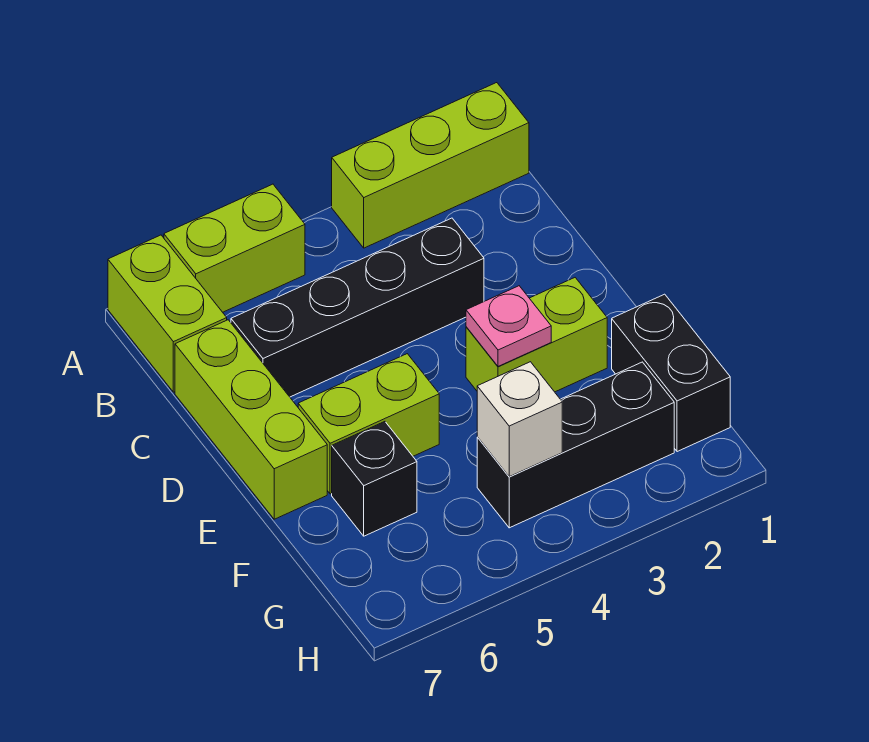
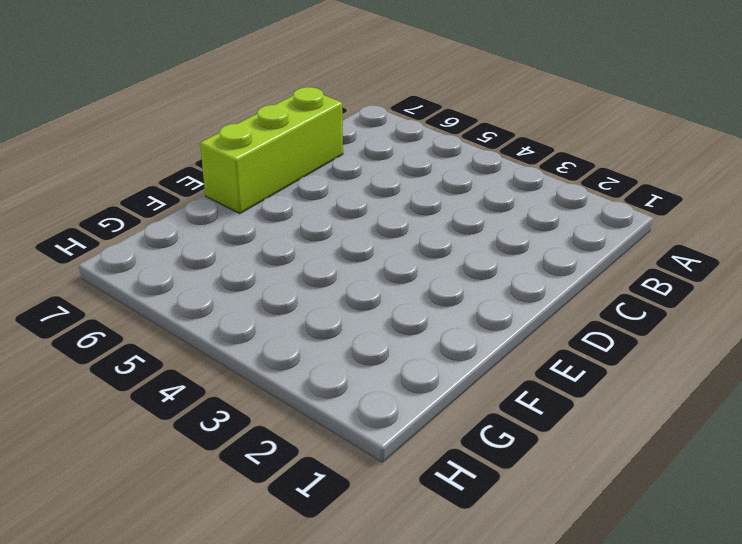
none -> lime brick A1:A3 level 1
none -> lime brick A5:A6 level 1
none -> lime brick A7:B7 level 1

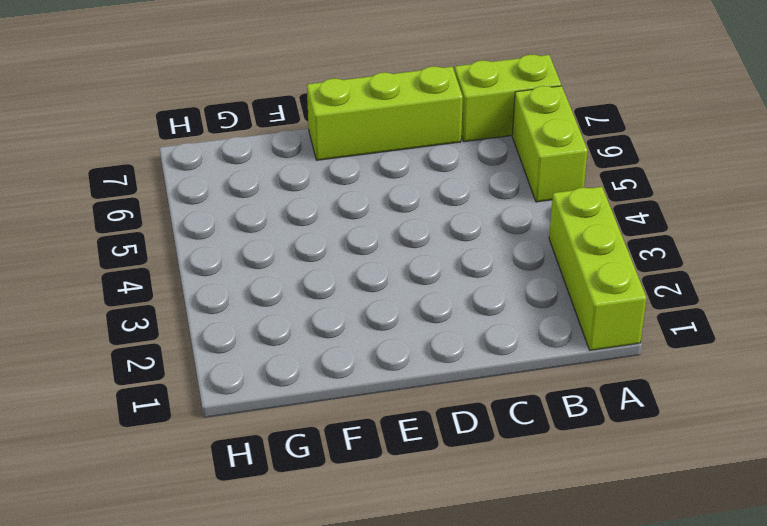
none -> black brick C3:C6 level 1
none -> lime brick E2:E3 level 1
none -> lime brick E5:E6 level 1

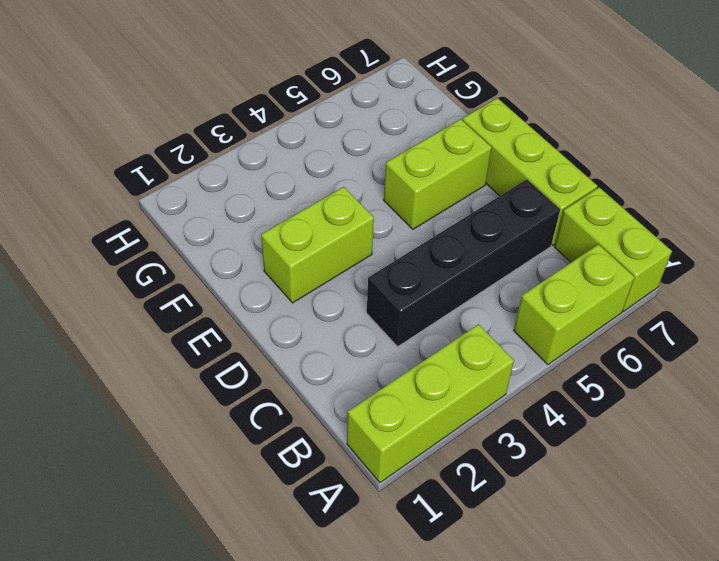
none -> black brick F1:G1 level 1
none -> black brick F6 level 1
none -> black brick G2:G4 level 1

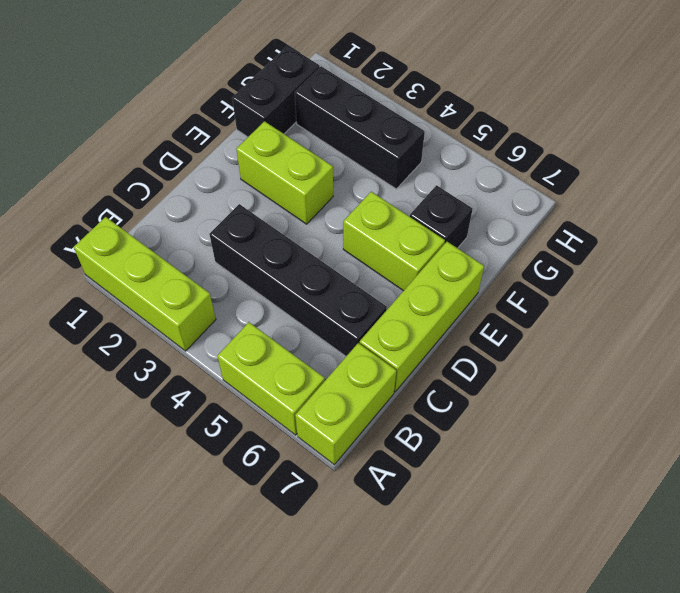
none -> pink plate E3 level 2
none -> white brick G4 level 2

